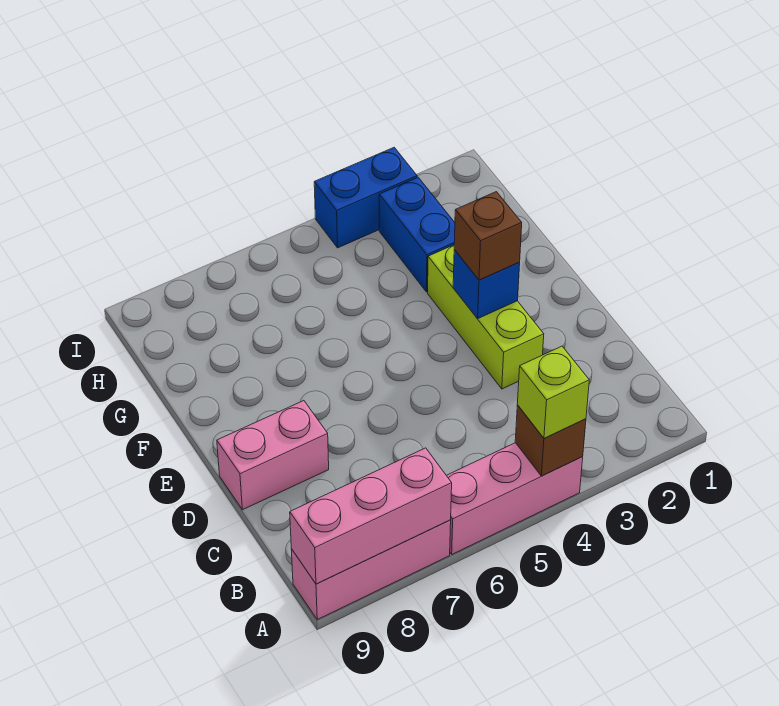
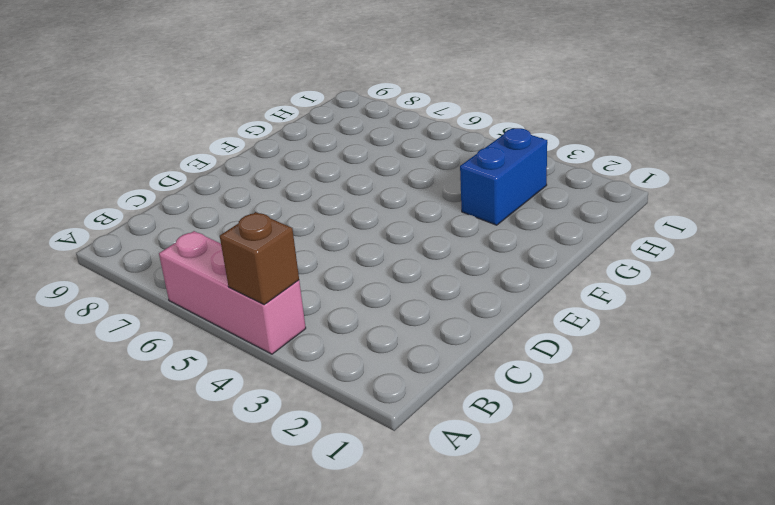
none -> pink brick A7:A9 level 1
none -> lime brick D3:F3 level 1

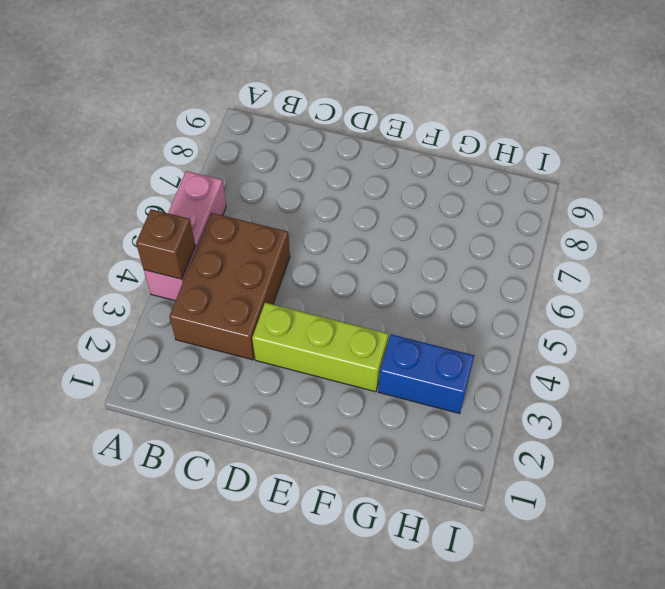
brown brick B3:C5 level 1 -> none
none -> pink brick A7:A9 level 1
none -> pink brick D8:D9 level 1

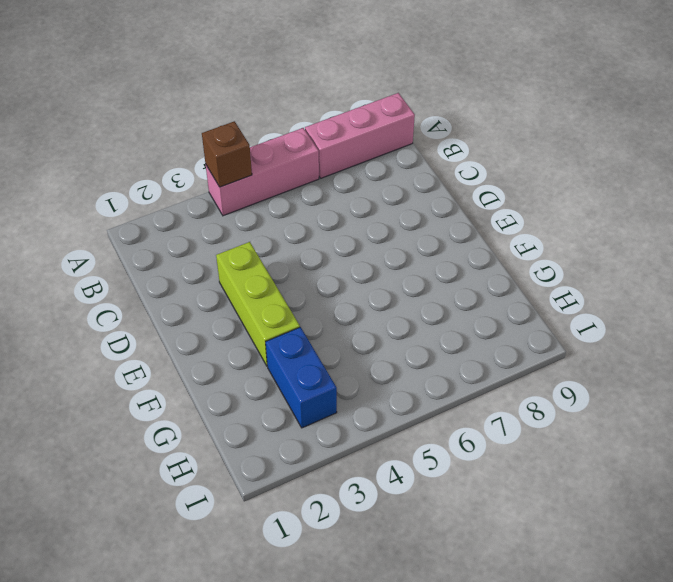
none -> pink brick D8:D9 level 1
none -> blue brick I3:I4 level 1

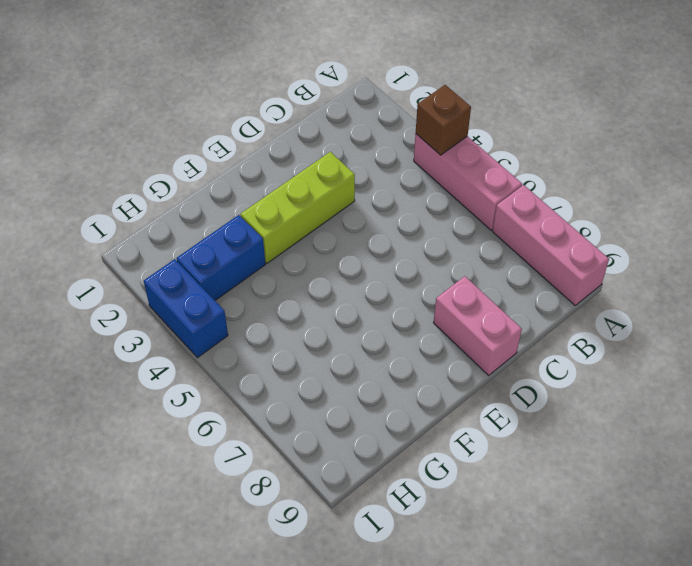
none -> pink brick A7:A9 level 2
none -> blue brick E3 level 2

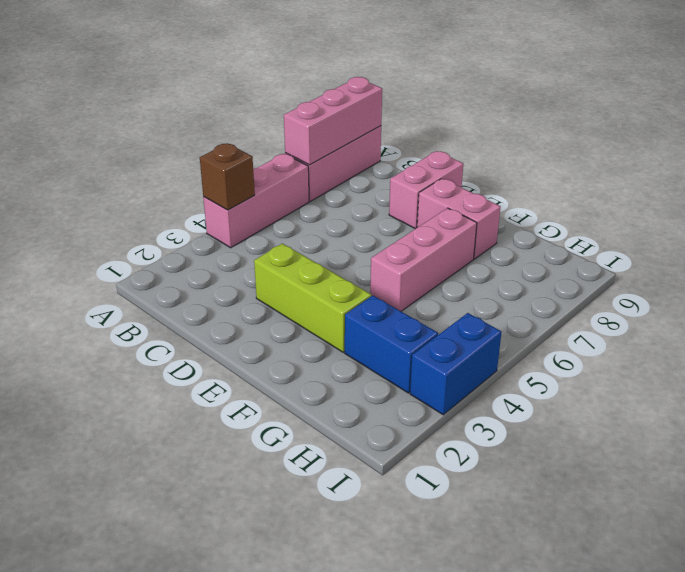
pink brick E8:F8 level 1 -> none
pink brick F5:F7 level 1 -> none
none -> blue brick E3 level 2
none -> lime brick A4 level 3

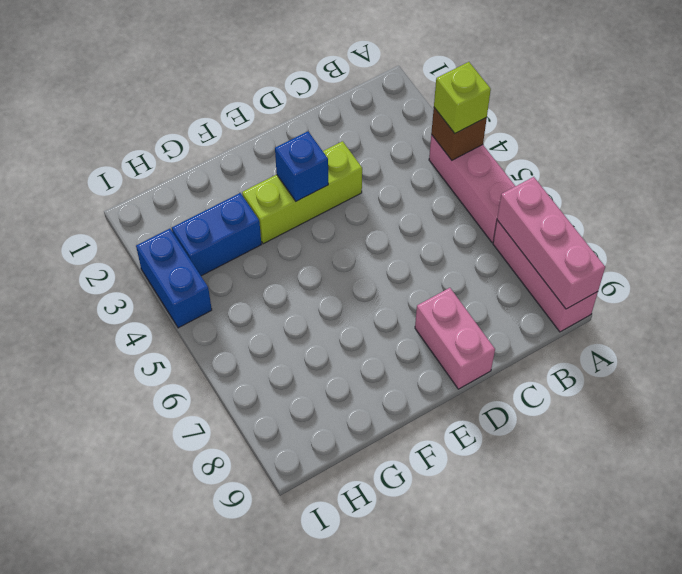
none -> brown brick E3 level 3

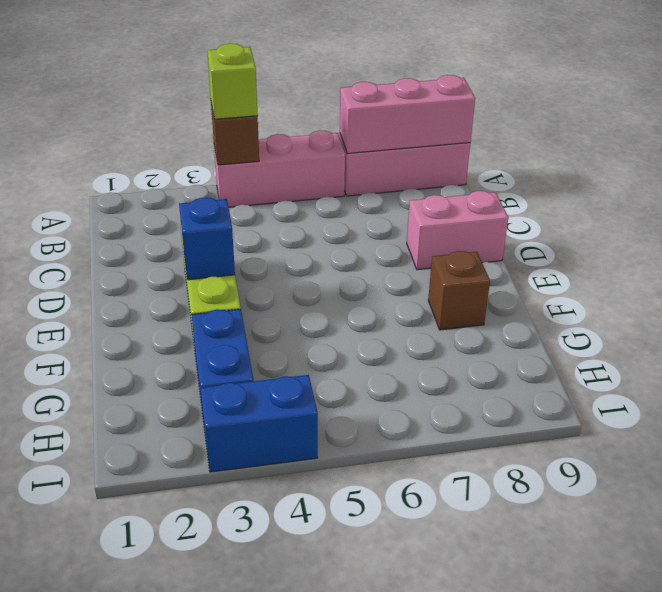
brown brick F8 level 1 -> brown brick E3 level 3

